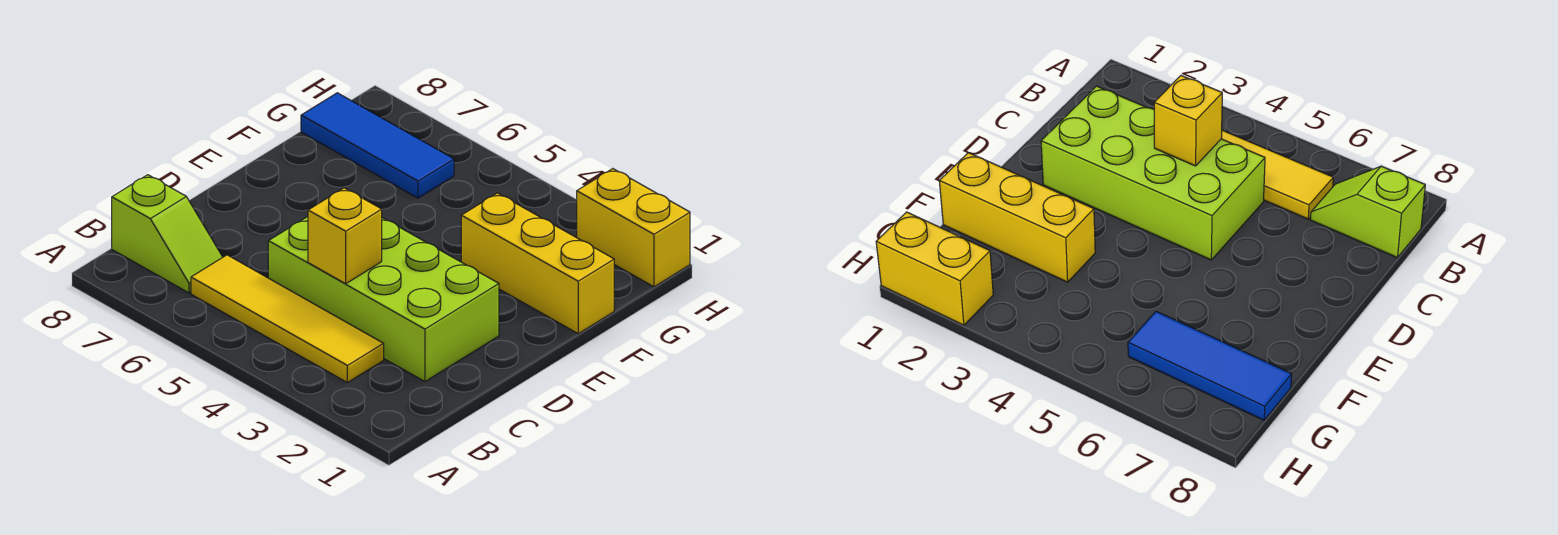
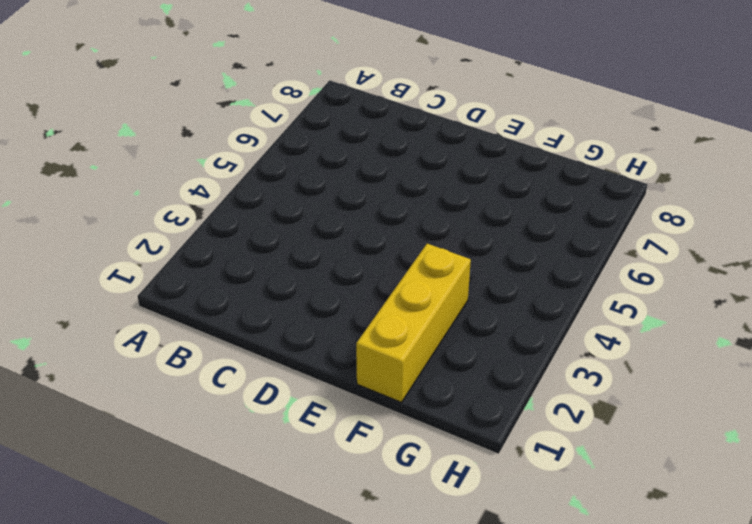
none -> yellow tile B3:B6 level 1
none -> lime slope B7:B8 level 1 top 8

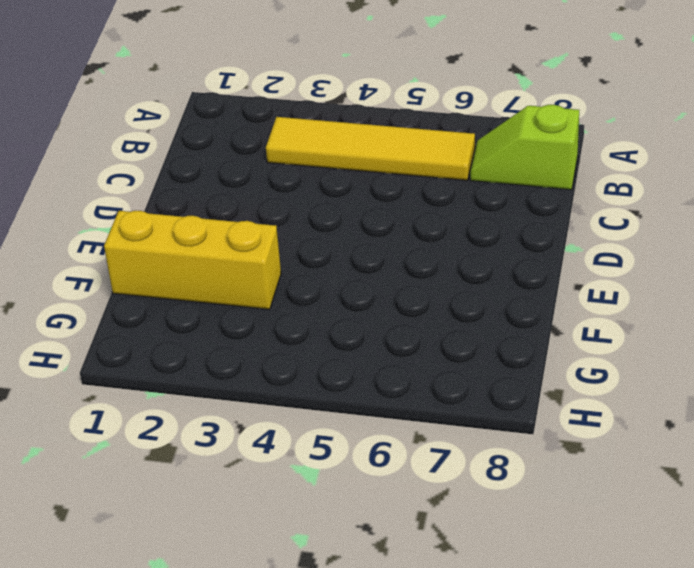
none -> lime brick C2:D5 level 1
none -> blue tile G6:G8 level 1

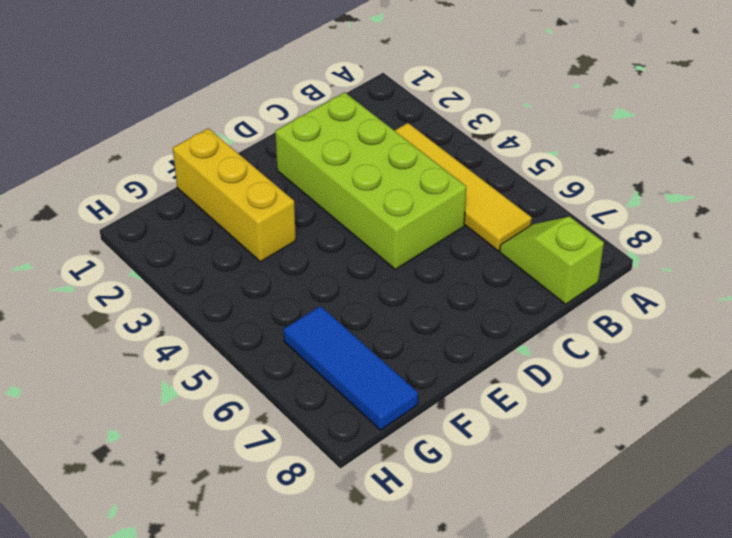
none -> yellow brick H1:H2 level 1
none -> yellow brick C4 level 2

